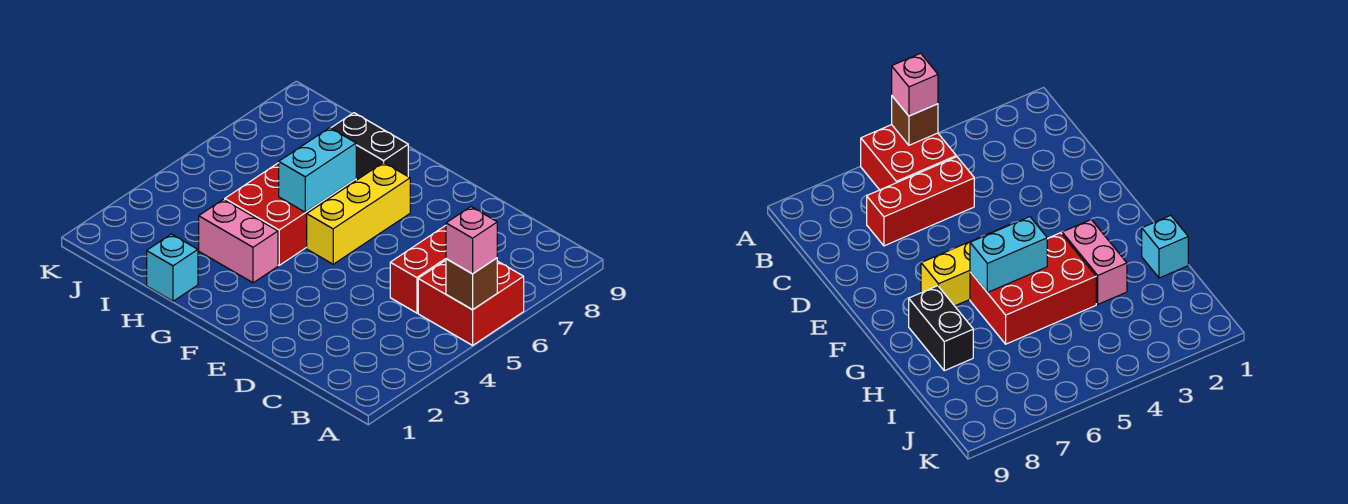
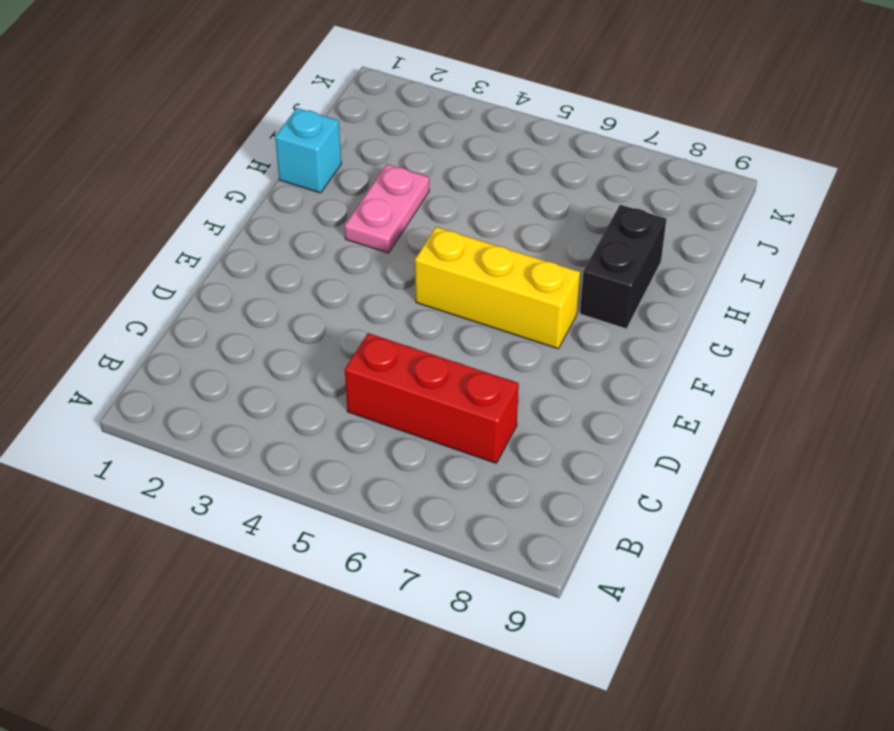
pink plate G3:H3 level 1 -> pink brick G3:H3 level 1
none -> red brick A5:B6 level 1
none -> red brick G4:H6 level 1

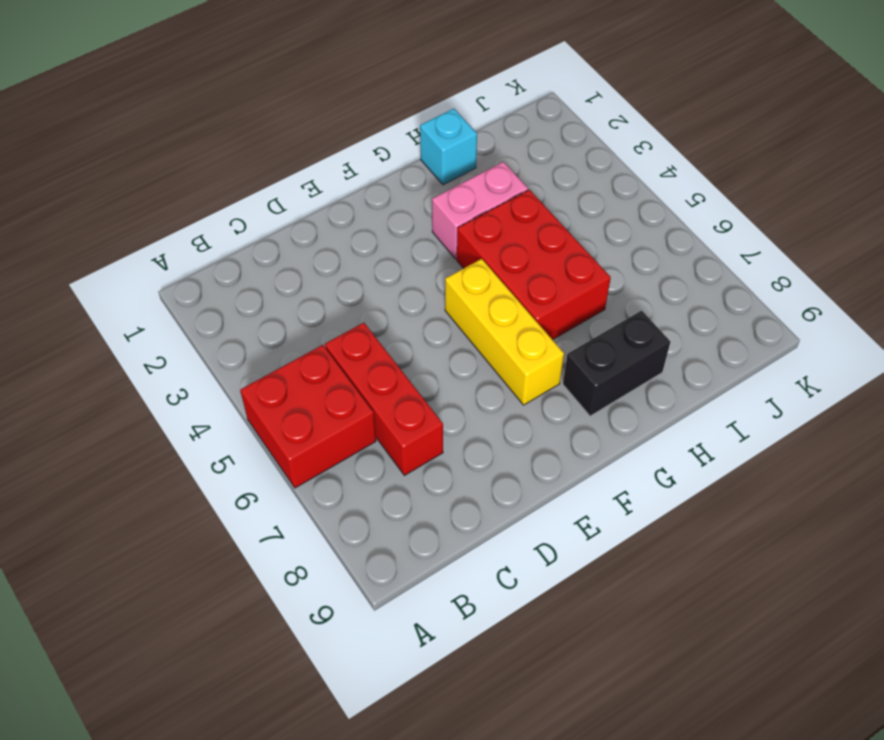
none -> brown brick A5 level 2
none -> cyan brick G5:G6 level 2

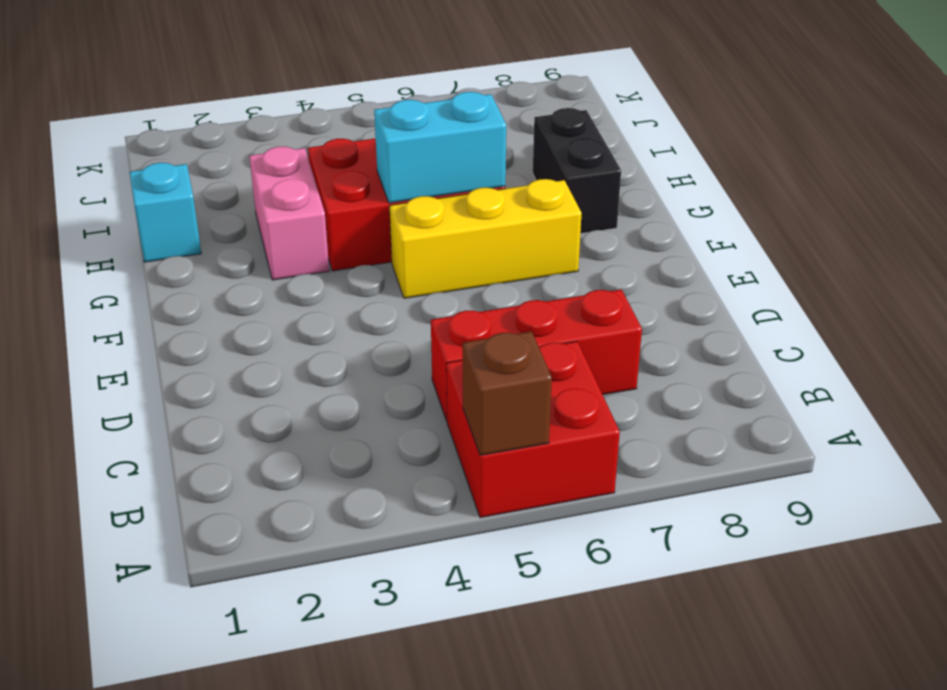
none -> pink brick A5 level 3

